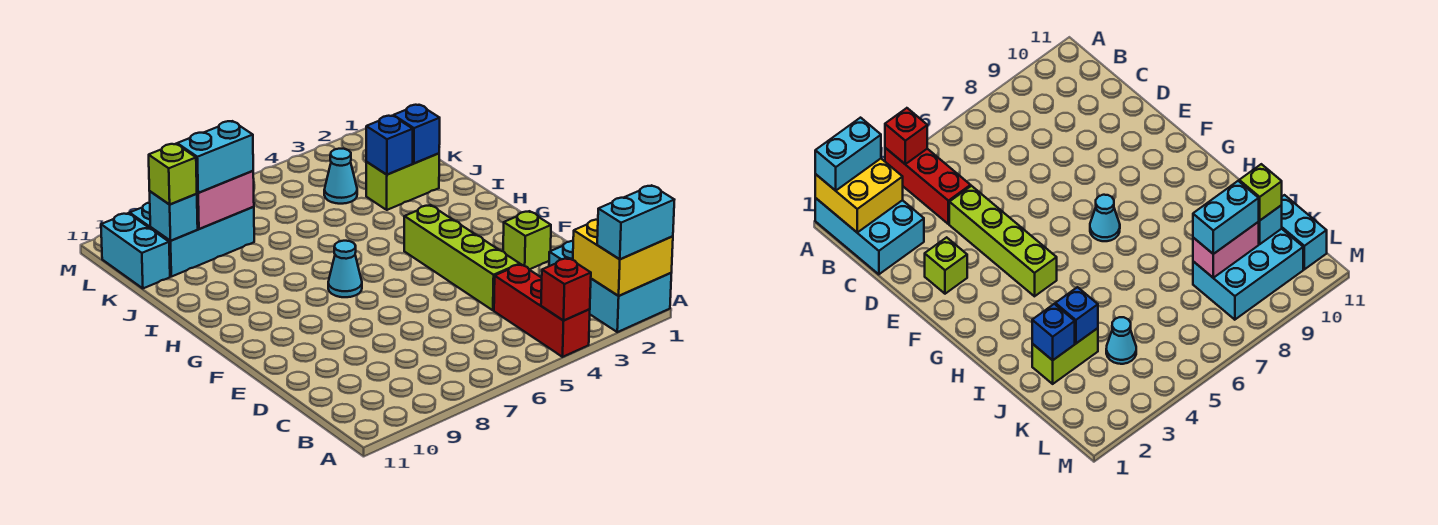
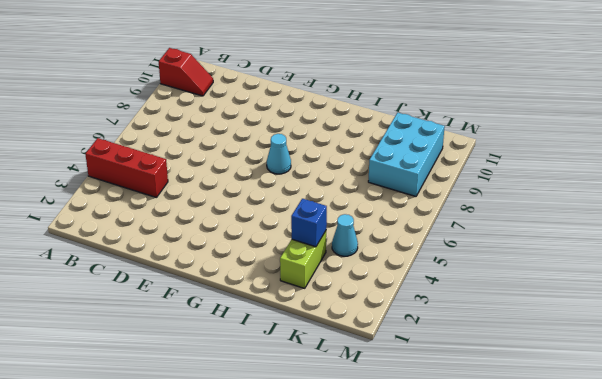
red slope A10:B10 level 1 top A -> none
none -> cyan brick A1:C2 level 1
none -> lime brick D4:G4 level 1
none -> lime brick E2 level 1

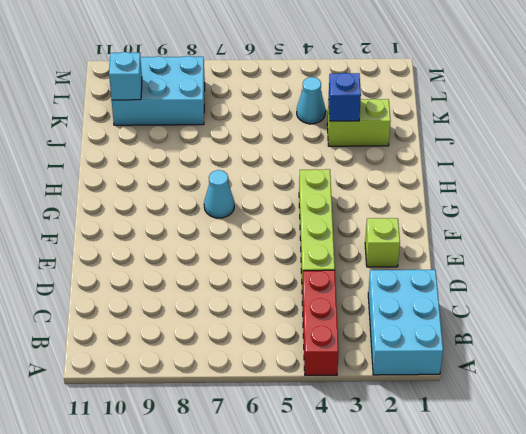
none -> cyan brick K11:L11 level 1
none -> yellow brick A1:B2 level 2
none -> red brick A4 level 2

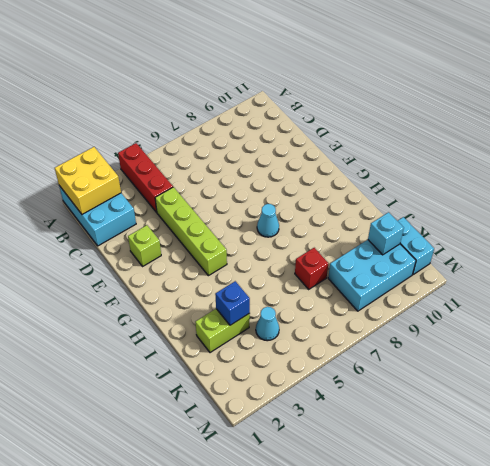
red brick J7 level 1 -> red brick A4 level 2
none -> blue brick J2 level 2
none -> pink brick K8:K9 level 2
none -> cyan brick A1:A2 level 3

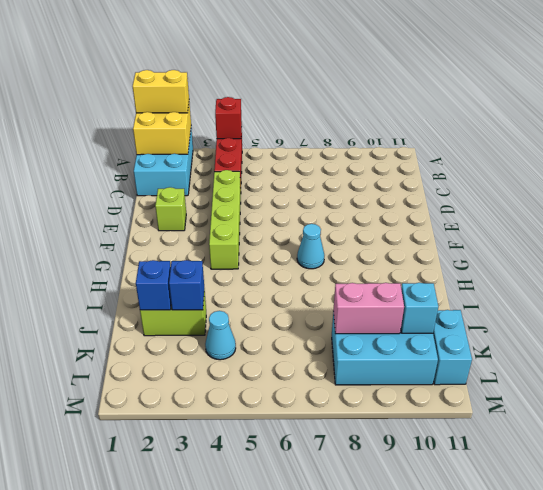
yellow brick A1:A2 level 3 -> cyan brick A1:A2 level 3
none -> cyan brick K8:K9 level 3
none -> lime brick K10 level 3

